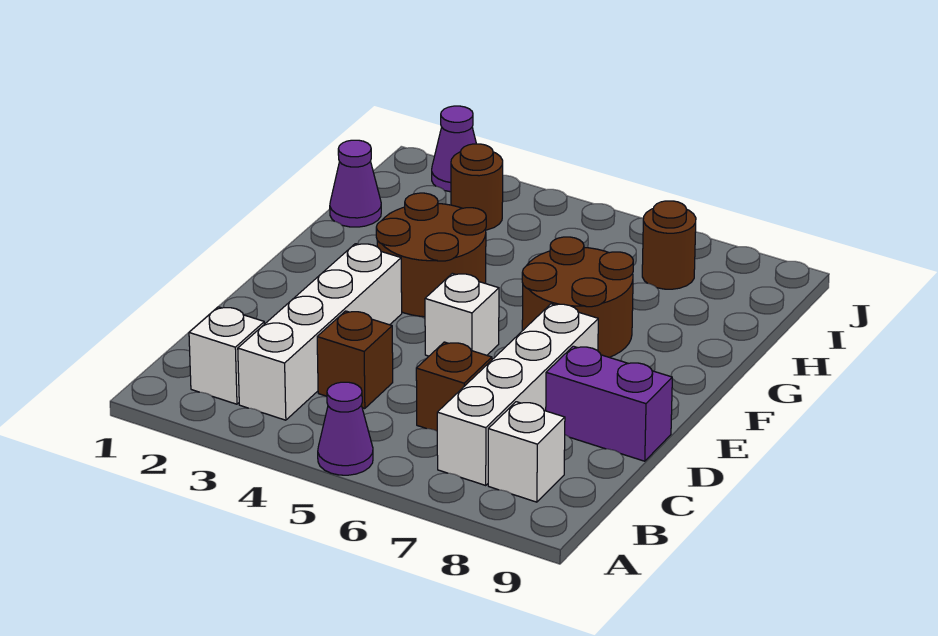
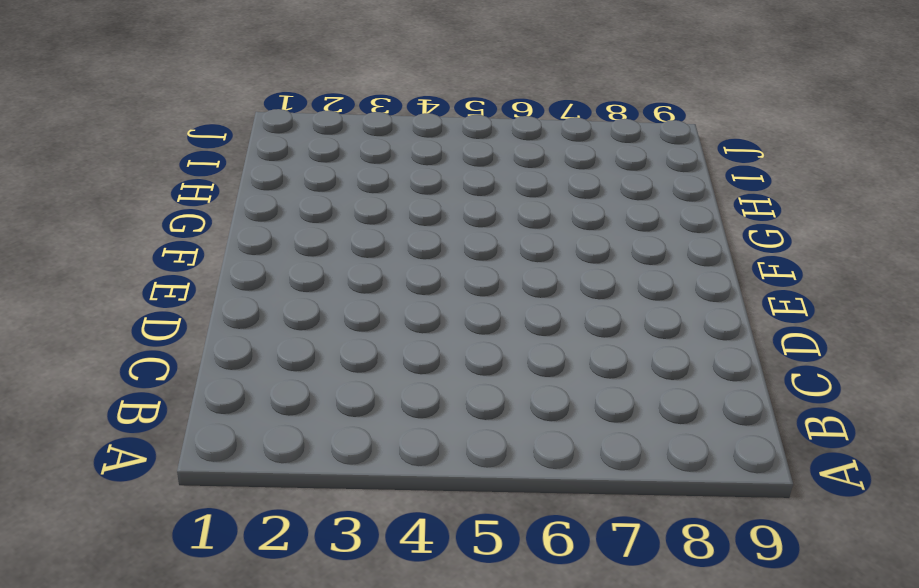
none -> purple cone A5 level 1
none -> white brick B2 level 1
none -> white brick B3:E3 level 1

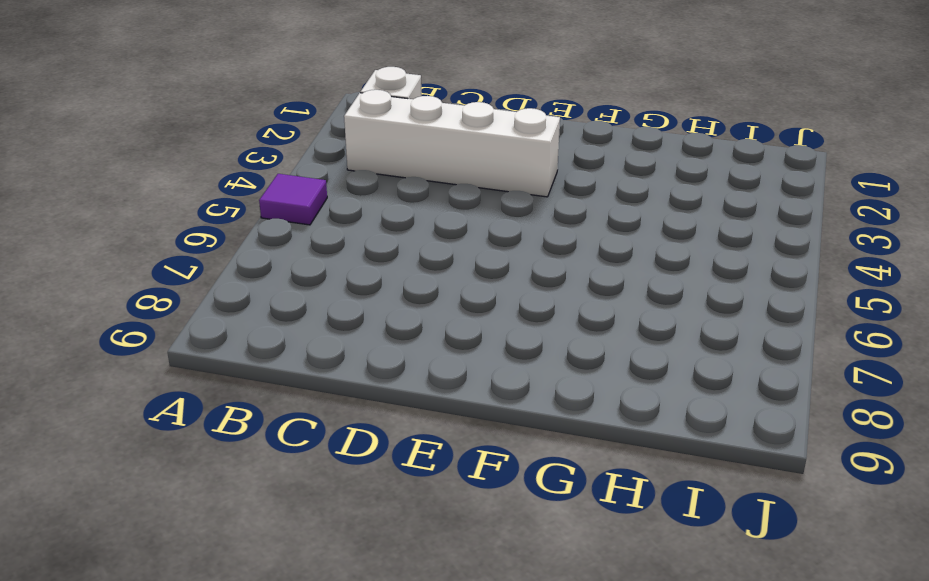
purple tile A5 level 1 -> purple cone A5 level 1
none -> white brick B7:E7 level 1
none -> white brick B8 level 1
none -> brown brick C4 level 1

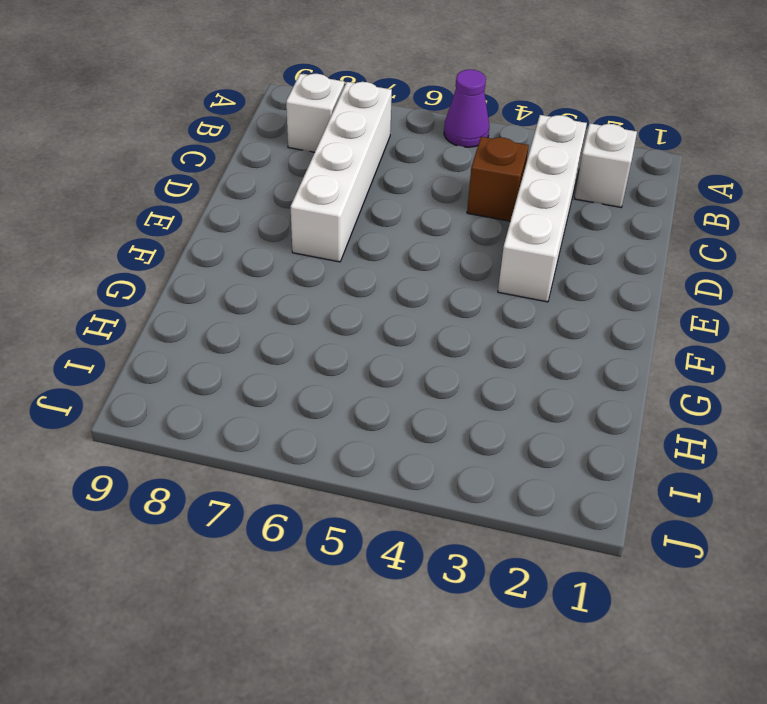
none -> brown brick C6 level 1
none -> purple brick D8:D9 level 1
none -> white brick E5 level 1

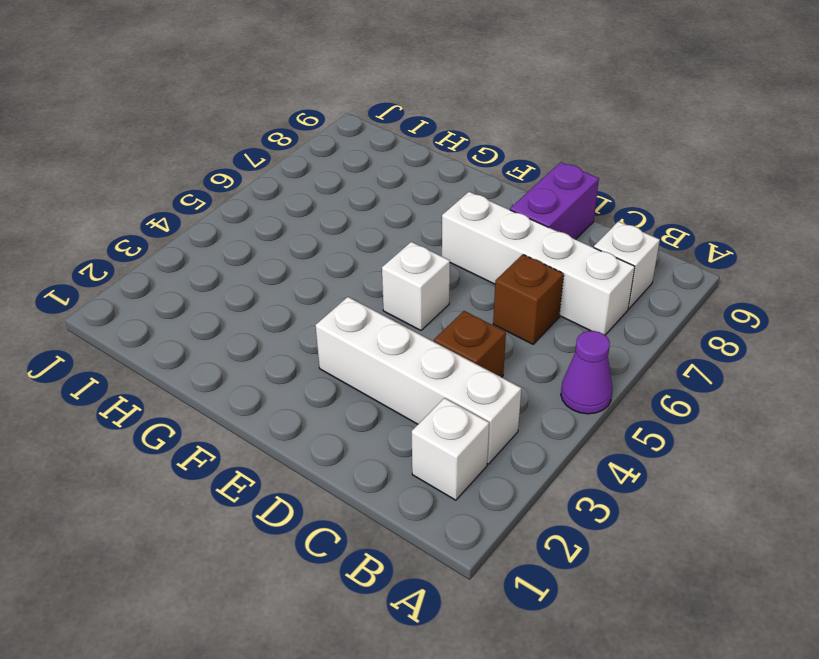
none -> brown round brick F3:G4 level 1
none -> brown round brick F6:G7 level 1
none -> purple cone H1 level 1

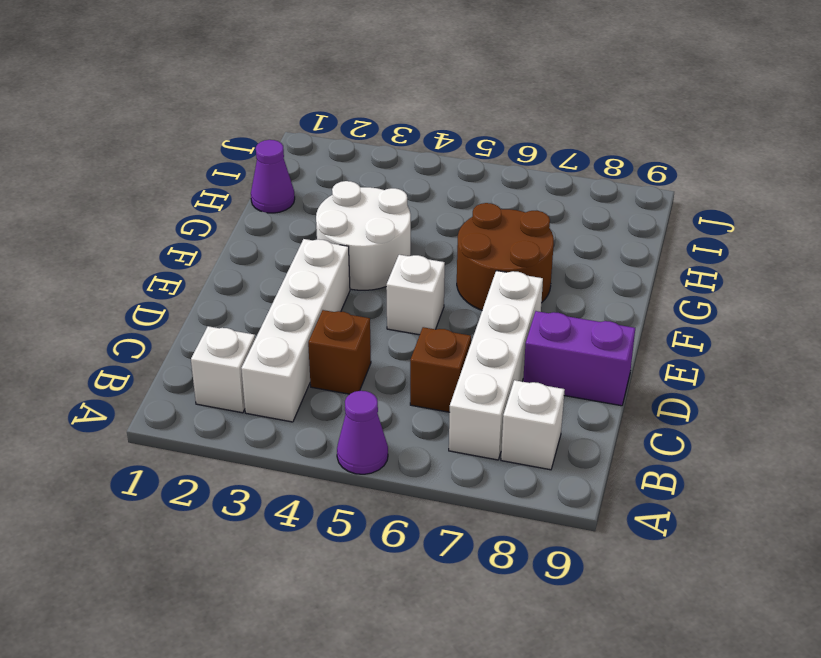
white round brick F3:G4 level 1 -> brown round brick F3:G4 level 1
none -> brown round brick I3 level 1
none -> brown round brick I7 level 1
none -> purple cone J2 level 1

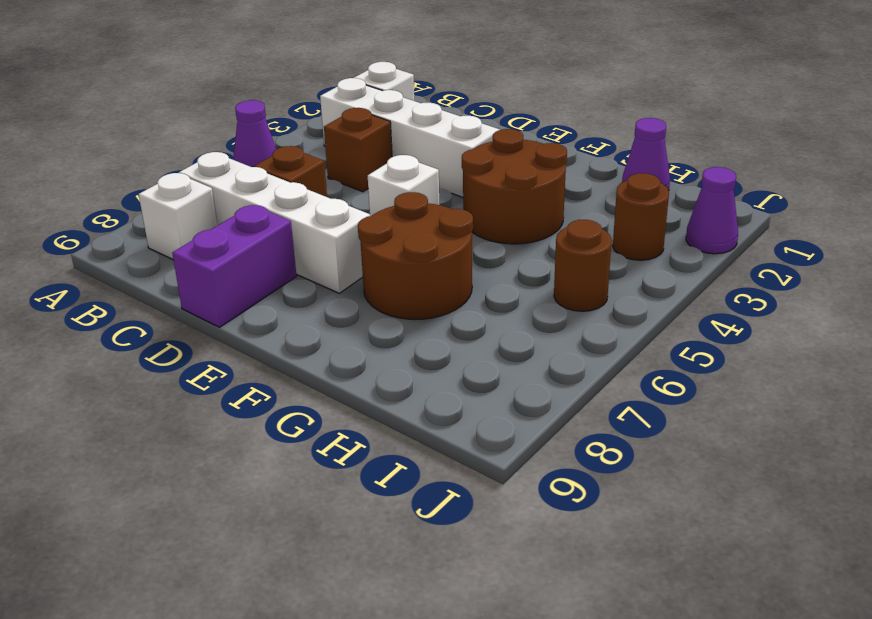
brown round brick I5 level 1 -> brown round brick I7 level 1

